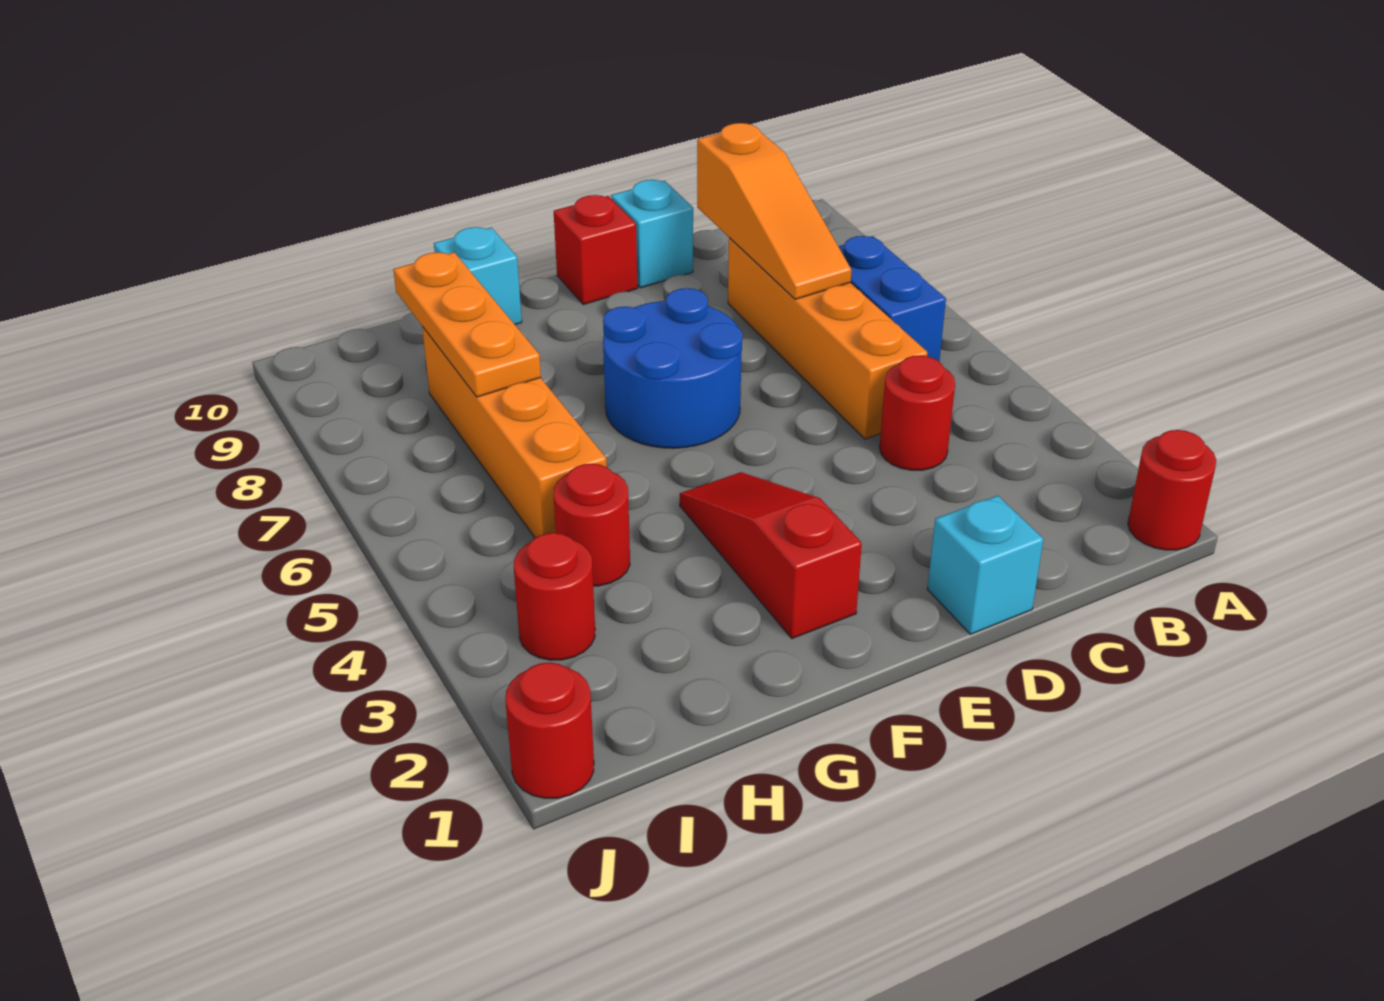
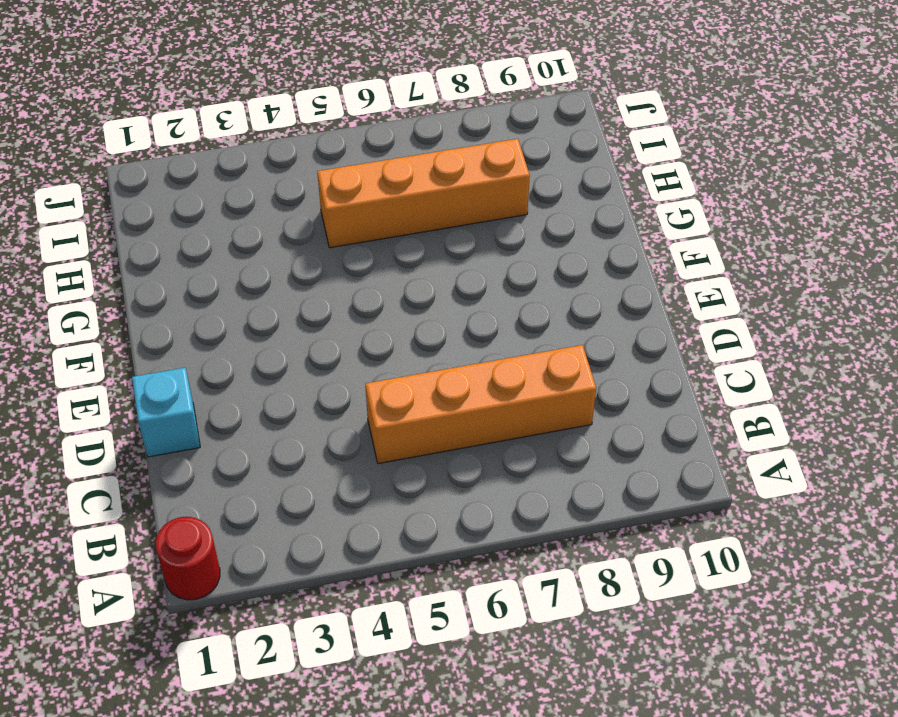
none -> blue brick B6:B7 level 1
none -> red round brick C4 level 1
none -> cyan brick D10 level 1

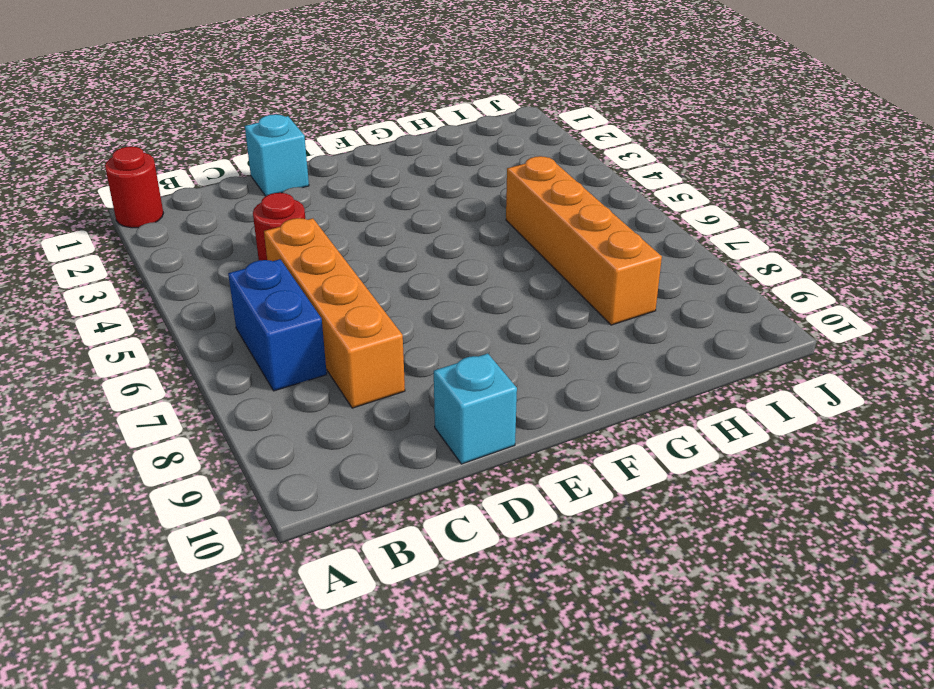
none -> blue round brick E6:F7 level 1
none -> red brick E10 level 1
none -> red slope F2:F4 level 1 top 2

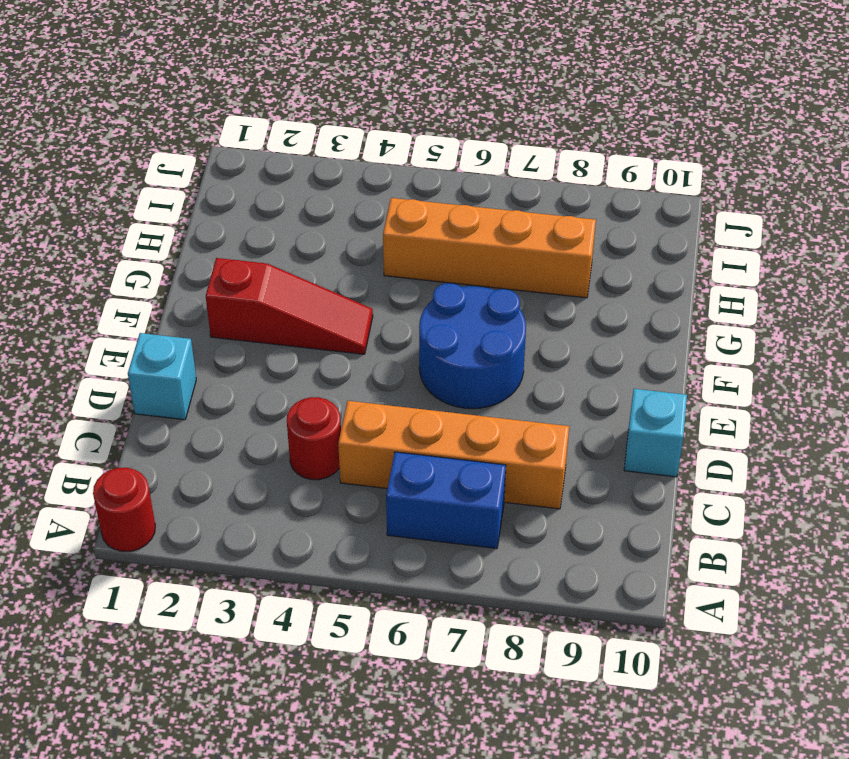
none -> red brick E10 level 1
none -> cyan brick G10 level 1
none -> red round brick H4 level 1

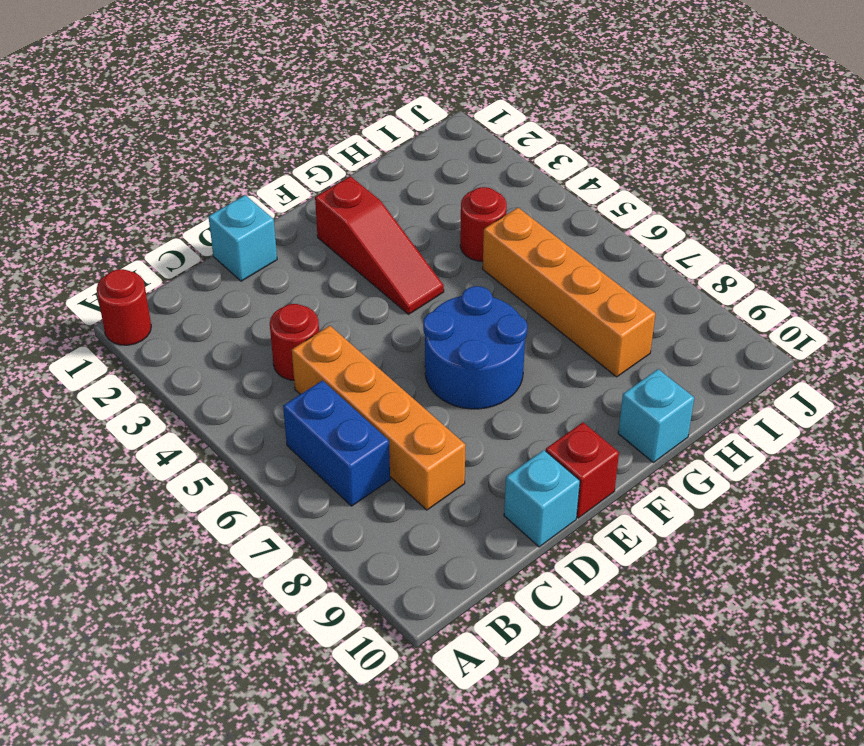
none -> red round brick I3 level 1
none -> red round brick J1 level 1
none -> orange slope C7:C9 level 2 top 9

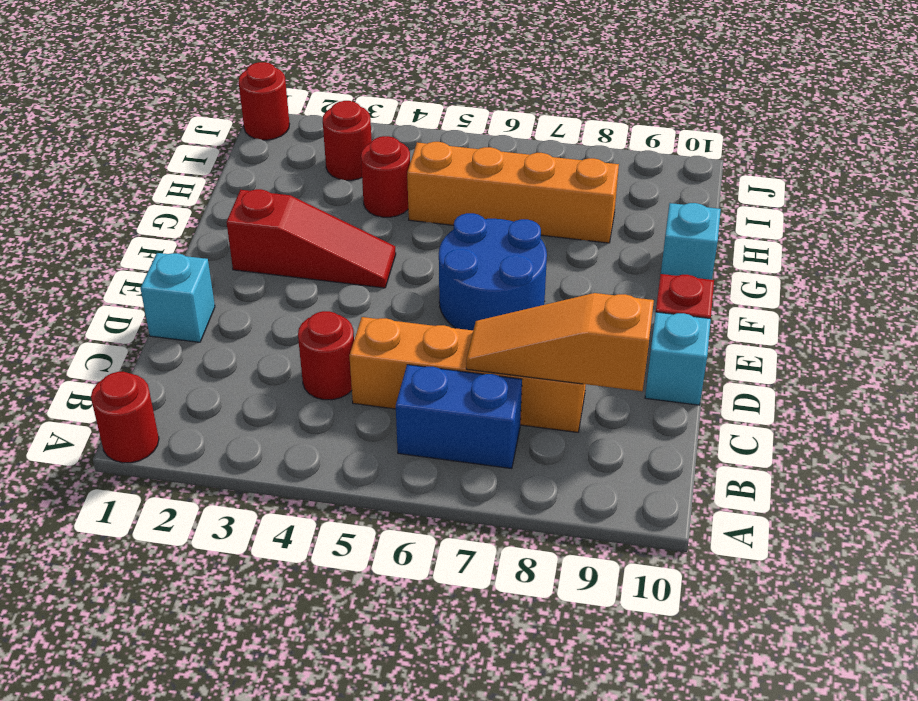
none -> orange plate H7:H9 level 2

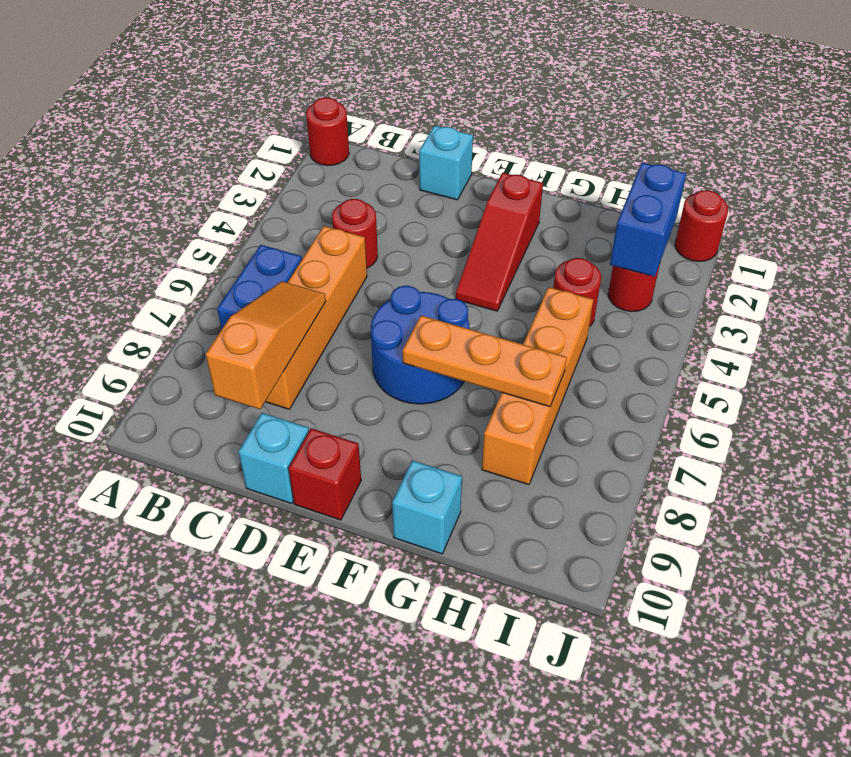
orange plate F7:H7 level 2 -> orange plate H7:H9 level 2
blue brick I2:I3 level 2 -> none

